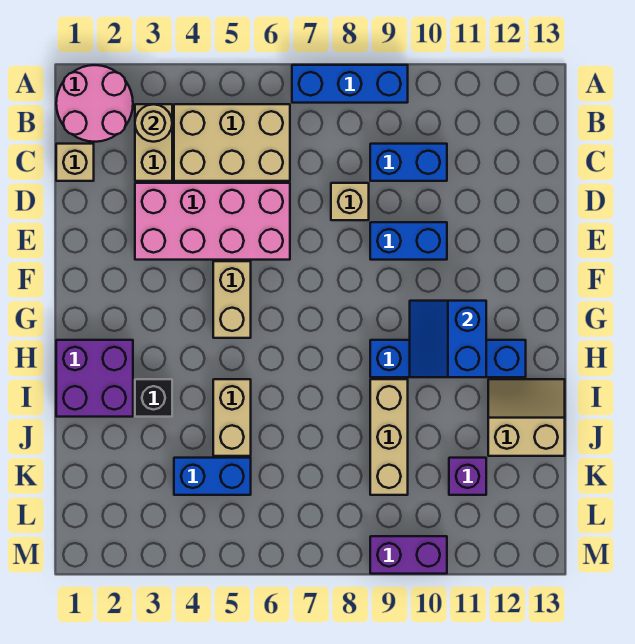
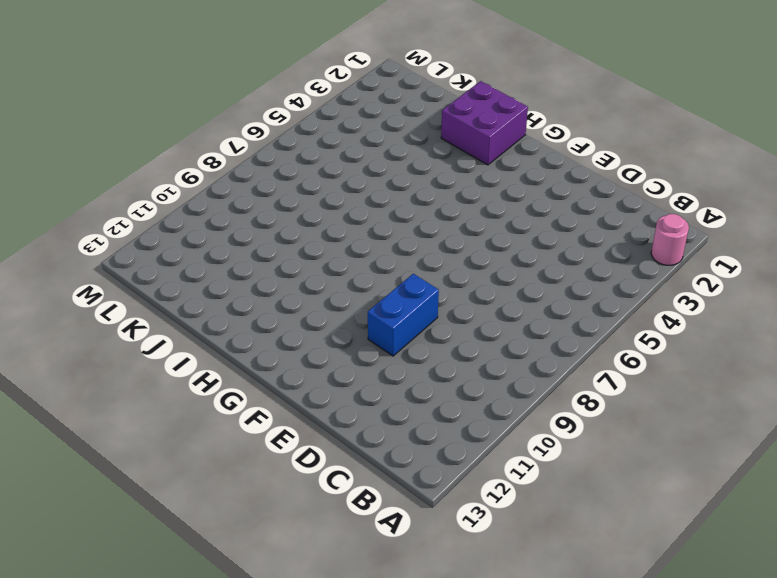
pink round brick A2 level 1 -> pink round brick A1:B2 level 1
none -> blue brick A7:A9 level 1
none -> tan brick B3:C3 level 1
none -> tan brick B4:C6 level 1

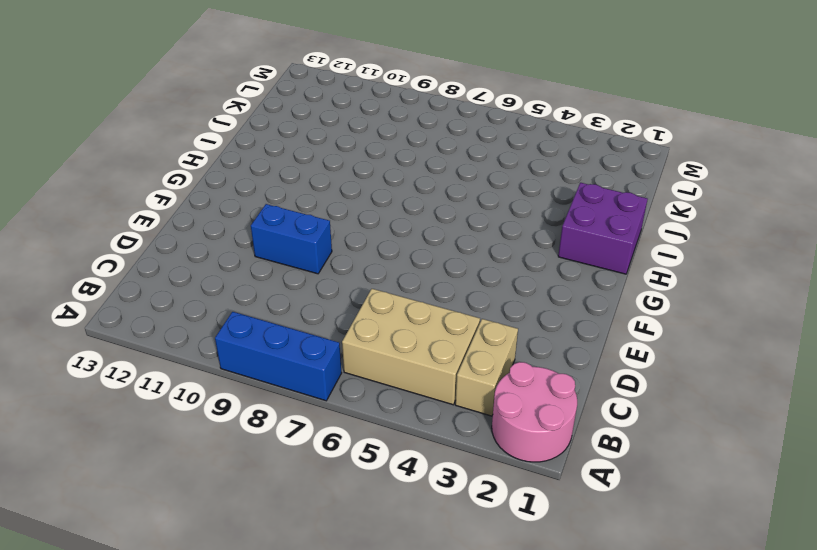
none -> tan brick C1 level 1
none -> blue brick C9:C10 level 1
none -> pink brick D3:E6 level 1

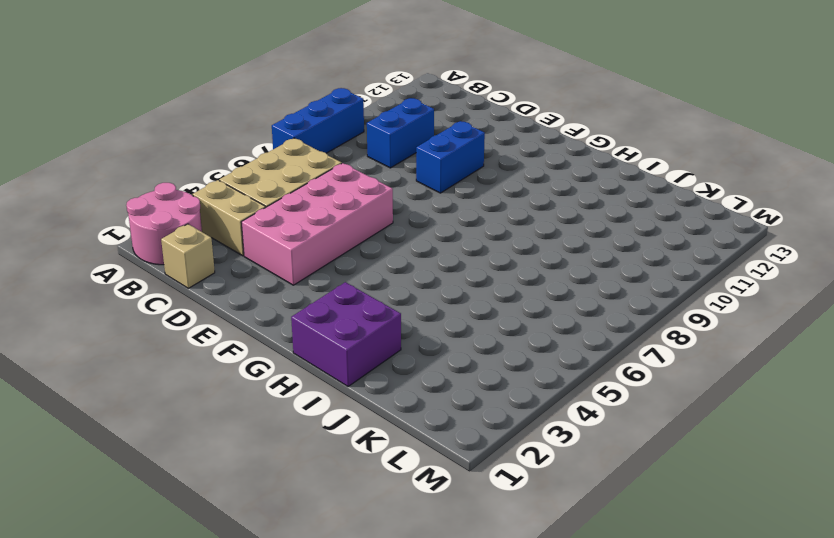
none -> tan brick D8 level 1
none -> tan brick F5:G5 level 1
none -> blue brick H9:H12 level 1

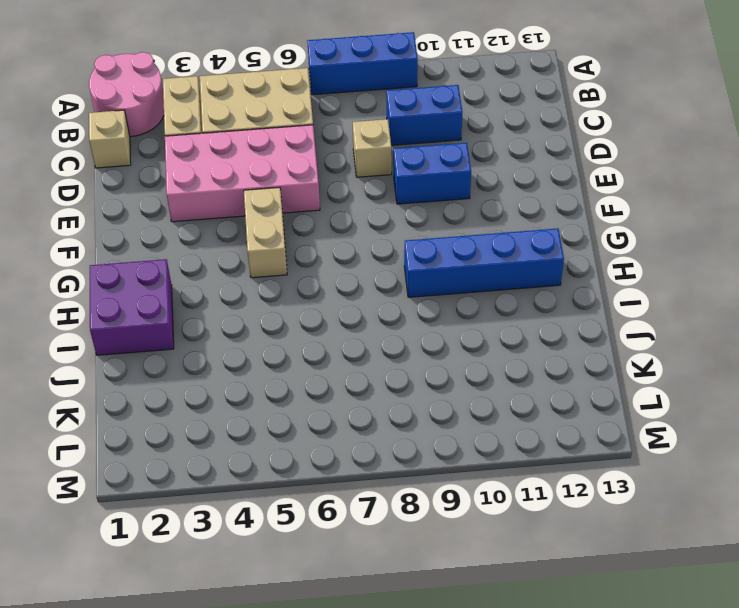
none -> black brick I3 level 1
none -> tan brick I5:J5 level 1
none -> tan brick I9:K9 level 1

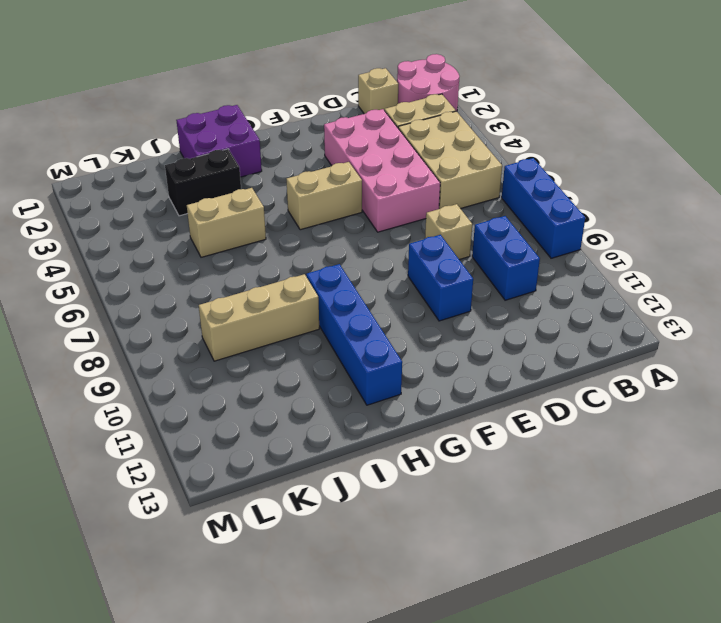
black brick I3:J3 level 1 -> black brick I3 level 1
none -> tan slope I12:J13 level 1 top J
none -> blue brick K4:K5 level 1
none -> purple brick K11 level 1

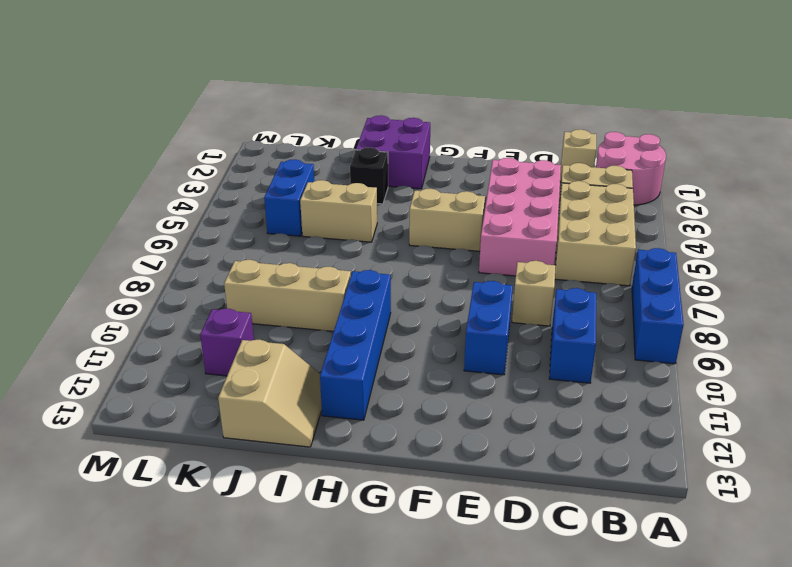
none -> purple brick M9:M10 level 1
none -> tan round brick B3 level 2
none -> blue slope G10:H11 level 2 top 11

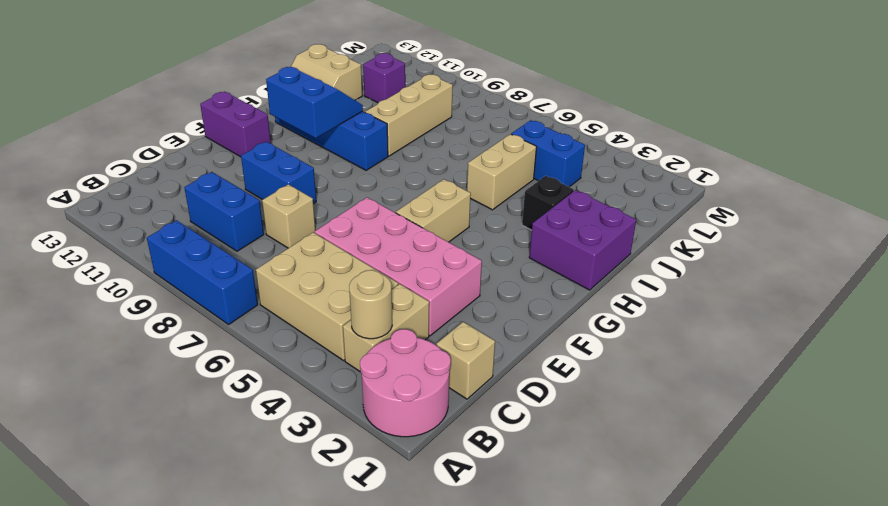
purple brick F12:F13 level 1 -> purple brick M9:M10 level 1
blue slope G10:H11 level 2 top G -> blue slope G10:H11 level 2 top 11

